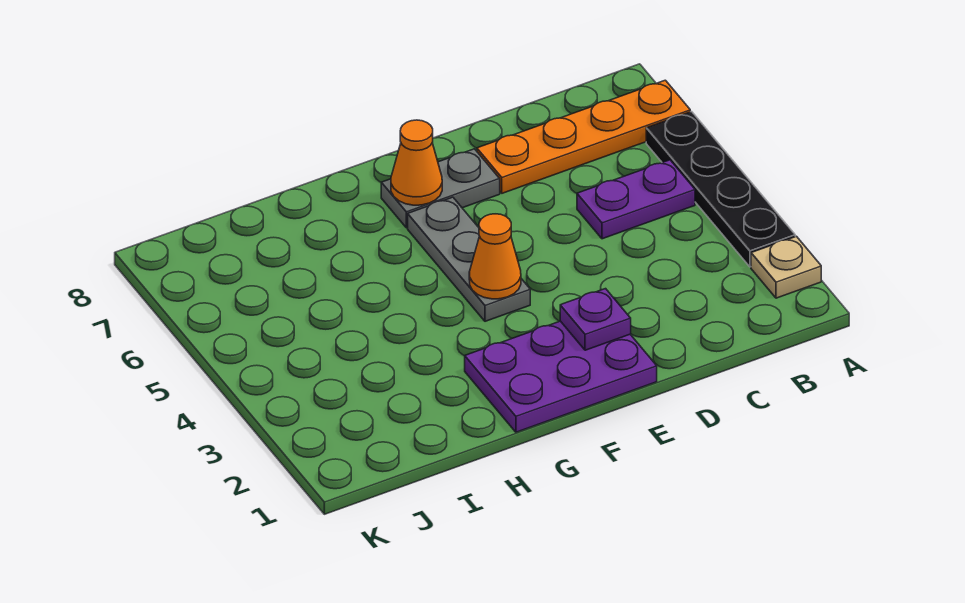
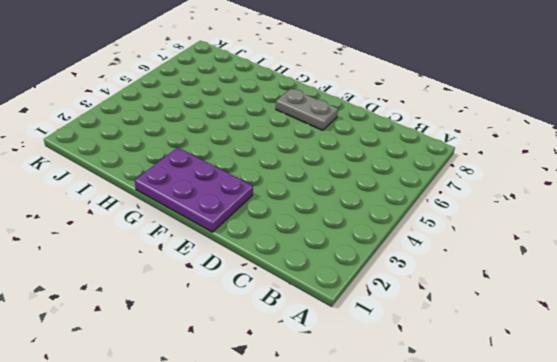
none -> tan plate A2 level 1
none -> black plate A3:A6 level 1

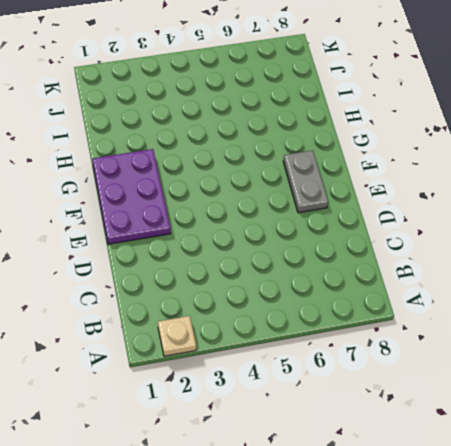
none -> black plate A3:A6 level 1
none -> orange plate A7:D7 level 1

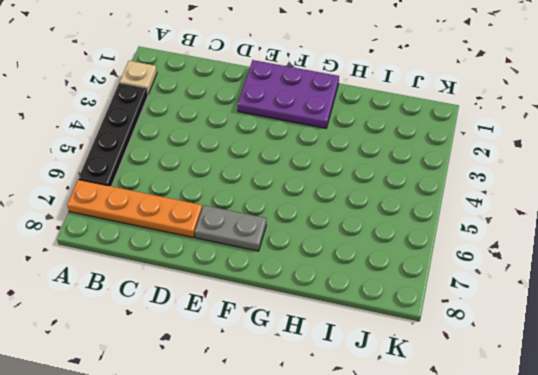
none -> purple plate B5:C5 level 1
none -> grey plate F4:F6 level 1

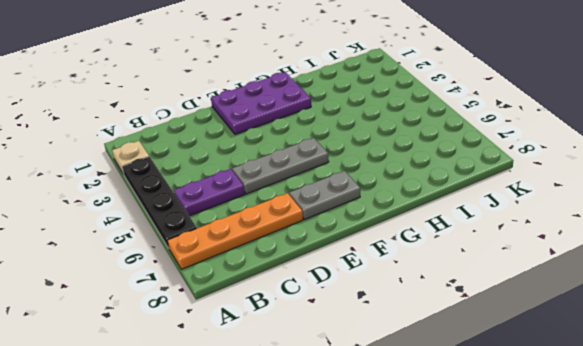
grey plate D5:F5 level 1 -> grey plate F4:F6 level 1
none -> purple plate E2 level 2
none -> orange cone F4 level 2

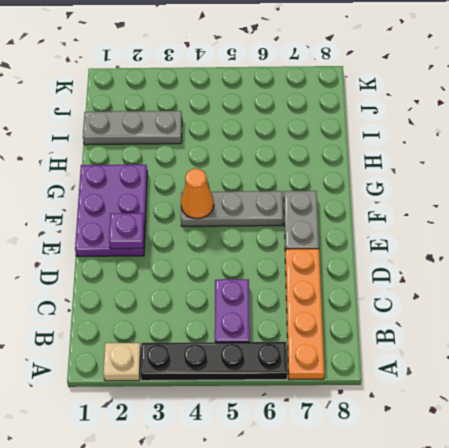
grey plate I1:I3 level 1 -> none
none -> orange cone F7 level 2

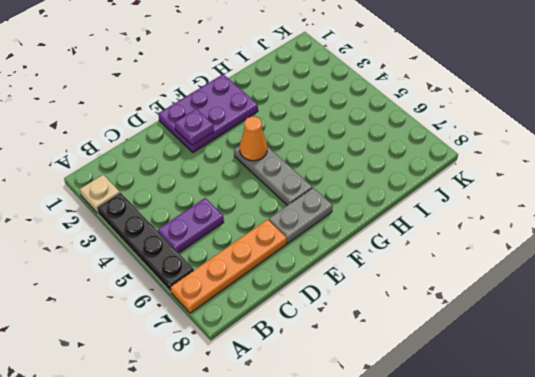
none -> orange cone F7 level 2

